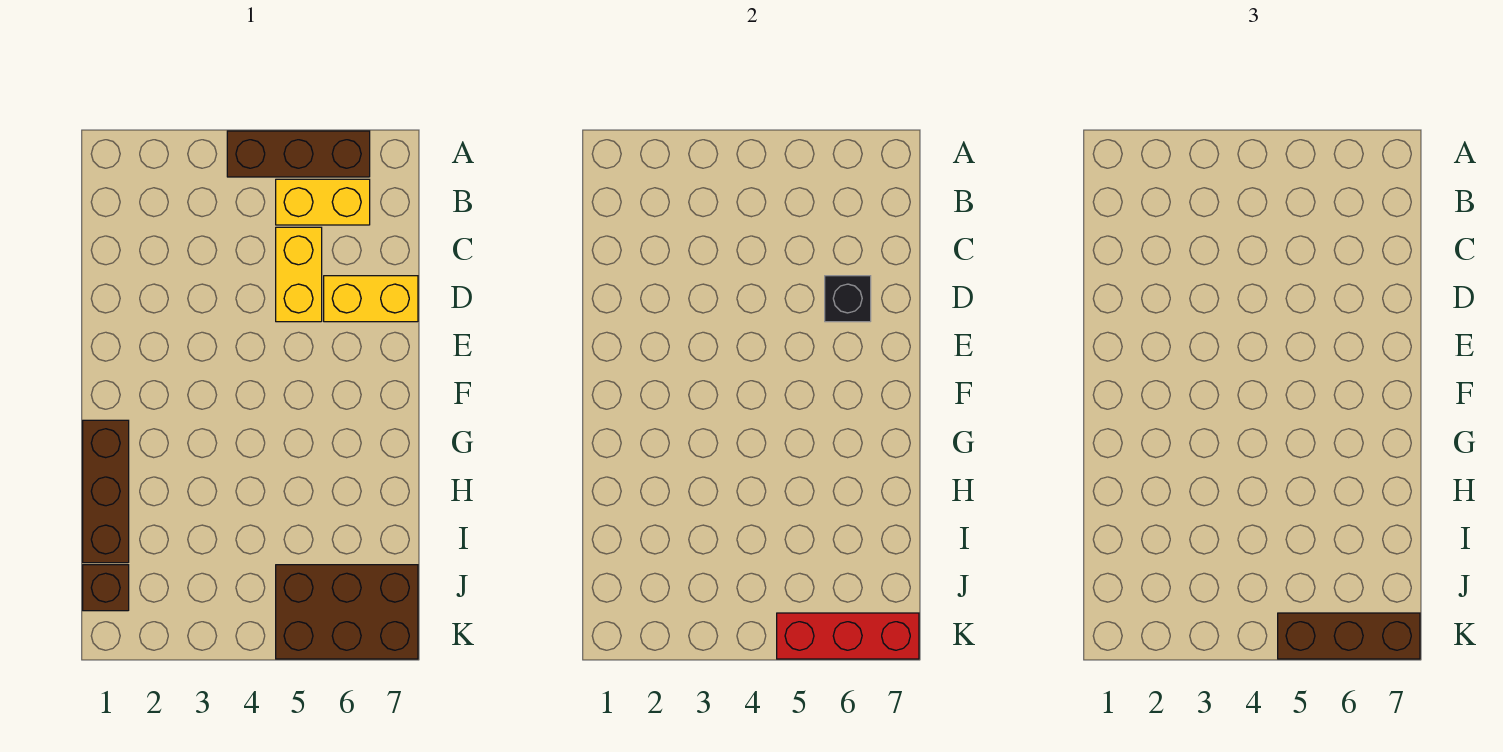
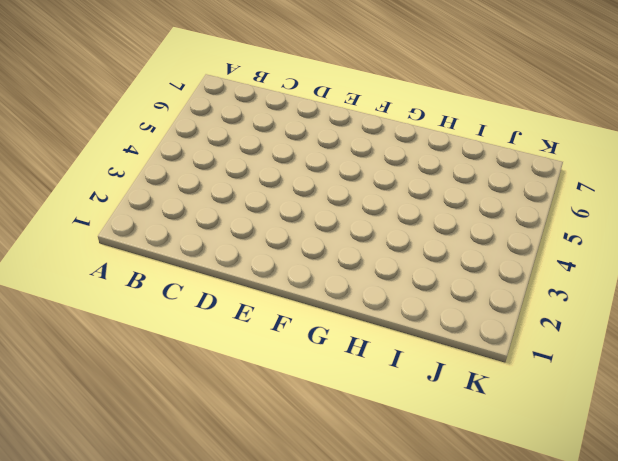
none -> brown brick A4:A6 level 1
none -> yellow brick B5:B6 level 1

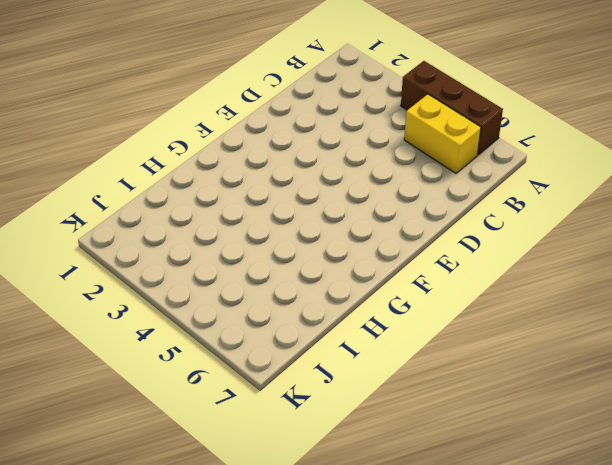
none -> yellow brick C5:D5 level 1
none -> yellow brick D6:D7 level 1

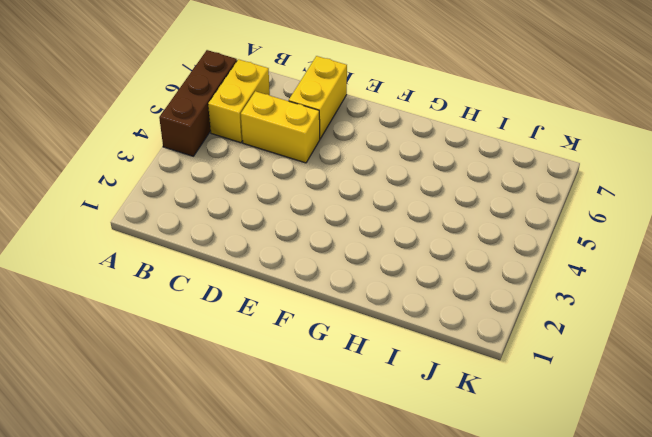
none -> brown brick G1:I1 level 1
none -> brown brick J1 level 1

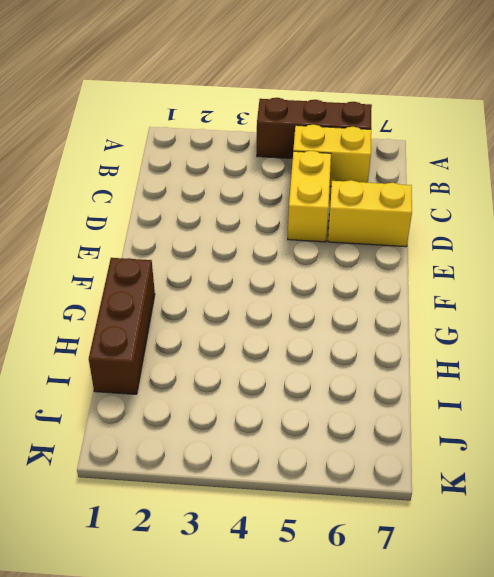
none -> brown brick J1 level 1
none -> brown brick J5:K7 level 1

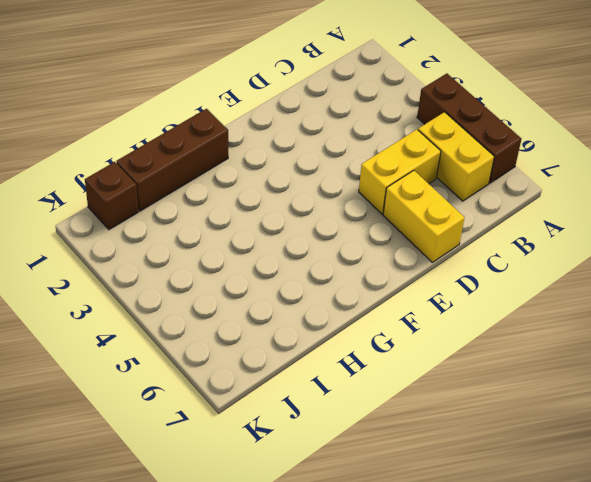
none -> brown brick J5:K7 level 1
none -> black brick D6 level 2

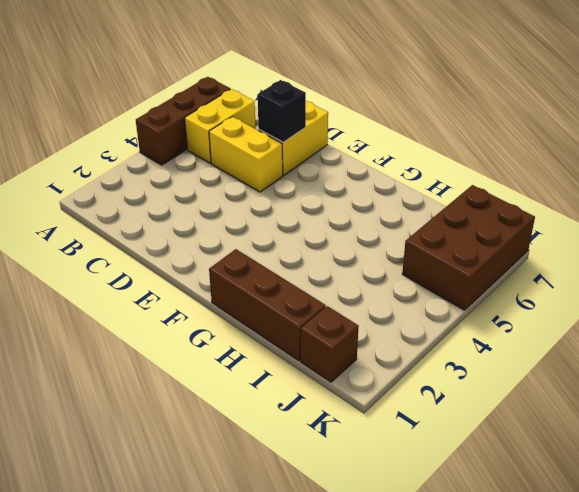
none -> red brick K5:K7 level 2
none -> brown brick K5:K7 level 3

